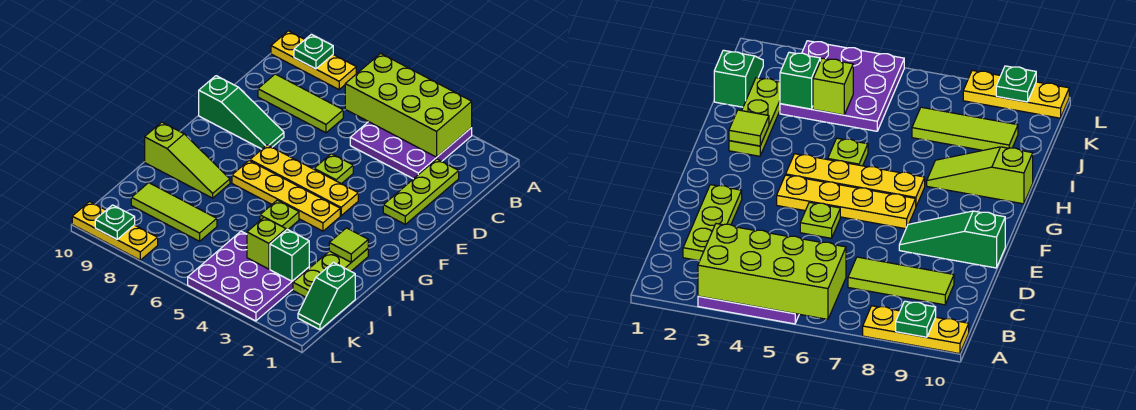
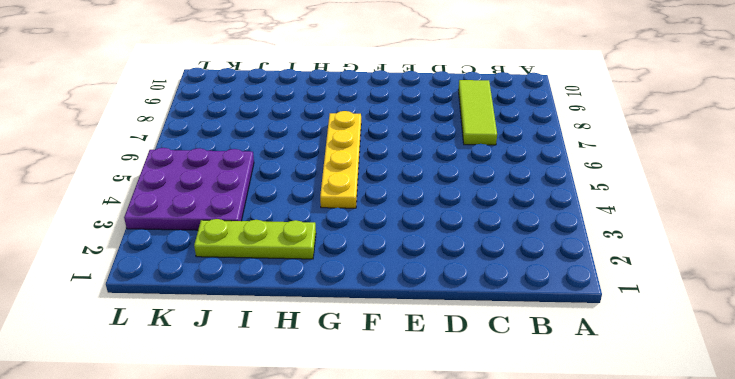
none -> purple plate A3:C5 level 1
none -> yellow plate A8:A10 level 1
none -> lime plate C2:E2 level 1

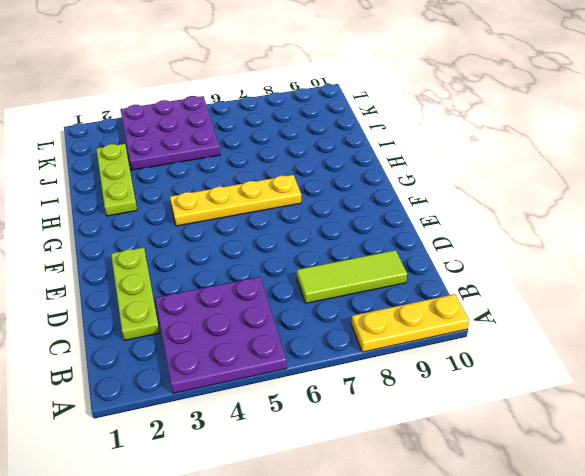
none -> lime plate E5 level 1
none -> green slope E8:E10 level 1 top 10
none -> yellow plate F4:F7 level 1

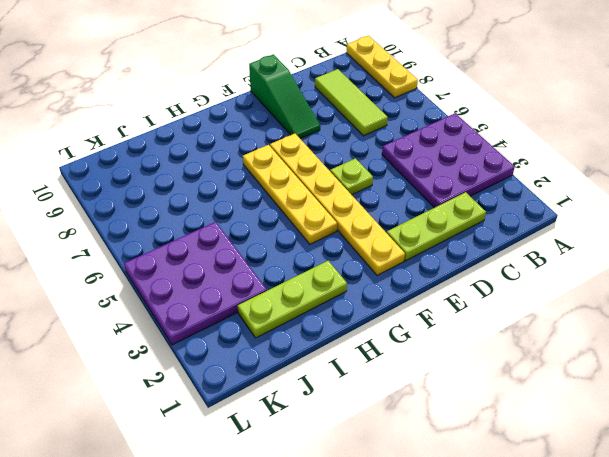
yellow plate F2:F7 level 1 -> yellow plate F4:F7 level 1
none -> lime plate H5 level 1
none -> lime slope H8:H10 level 1 top 10
none -> green slope J1:K1 level 1 top J

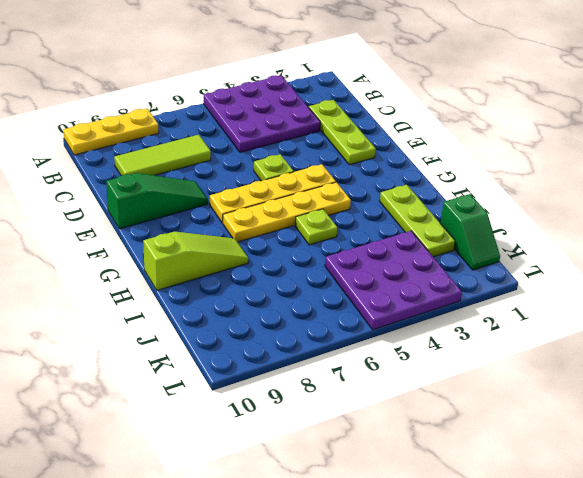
none -> lime tile J7:J9 level 1
none -> yellow plate L8:L10 level 1
none -> lime brick A3:B6 level 2

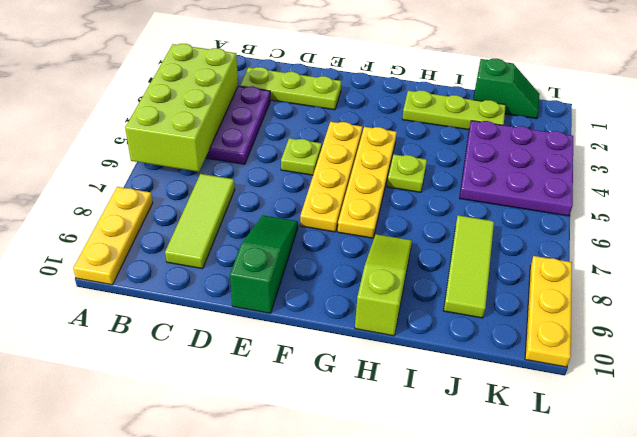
none -> green plate A9 level 2
none -> lime tile H2 level 2
none -> green brick J3 level 2

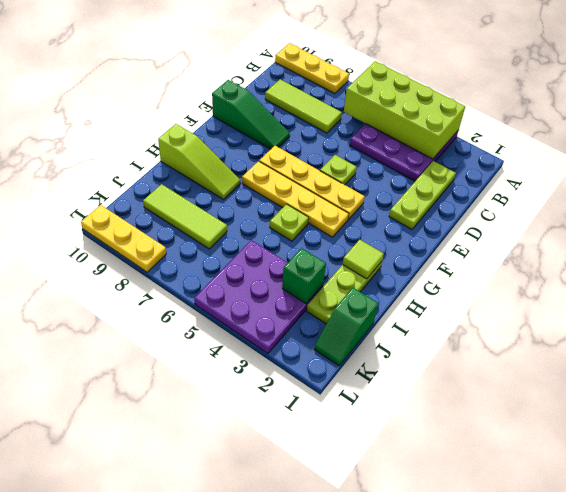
none -> green plate A9 level 2
none -> lime brick J4 level 2
none -> green plate L9 level 2

